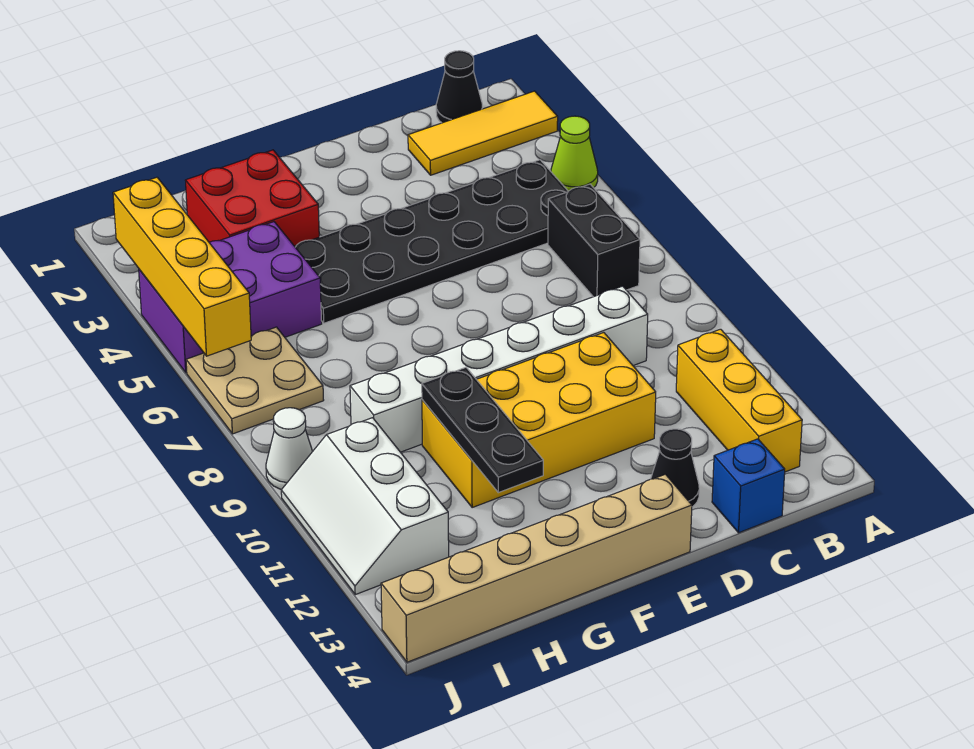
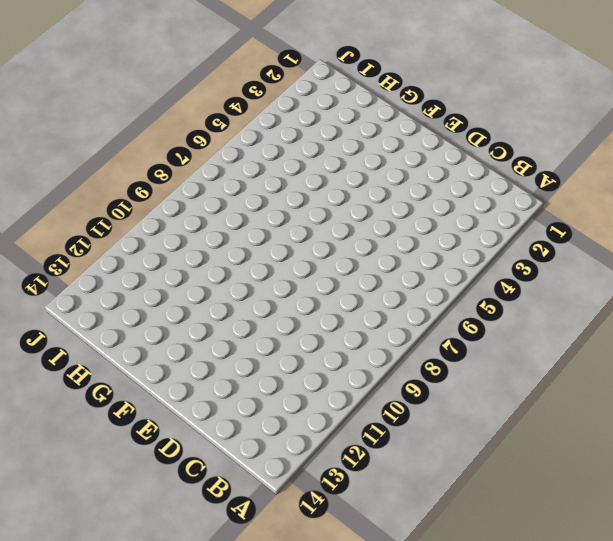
none -> yellow tile A2:C2 level 1
none -> lime cone A4 level 1
none -> black cone B1 level 1

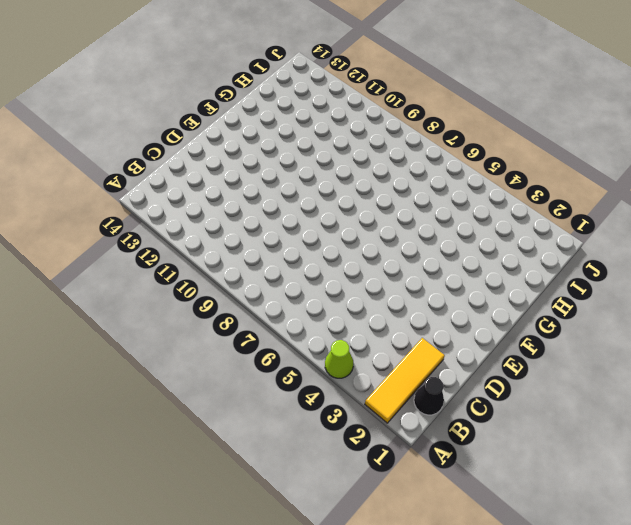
none -> black plate B4:G5 level 1
none -> black brick B6:B7 level 1
none -> yellow brick B11:B13 level 1

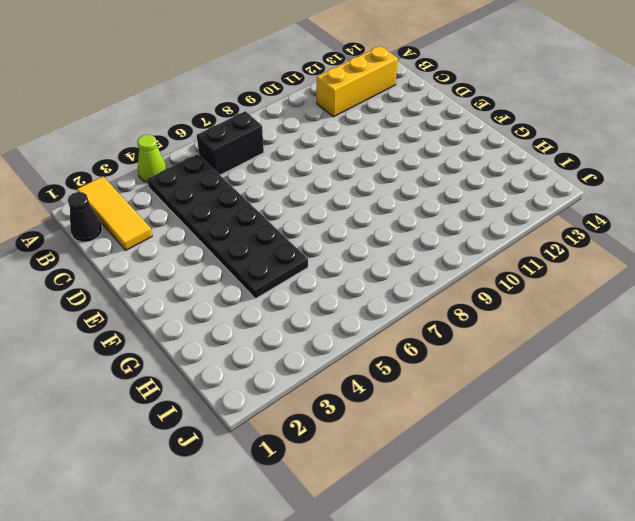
none -> white brick C9:H9 level 1
none -> blue brick C14 level 1
none -> yellow brick D10:G11 level 1

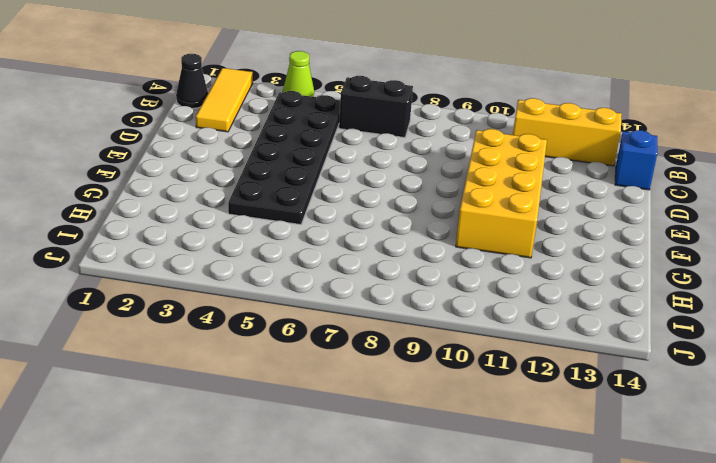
none -> white brick C9:H9 level 1
none -> black cone D13 level 1
none -> tan brick E14:J14 level 1

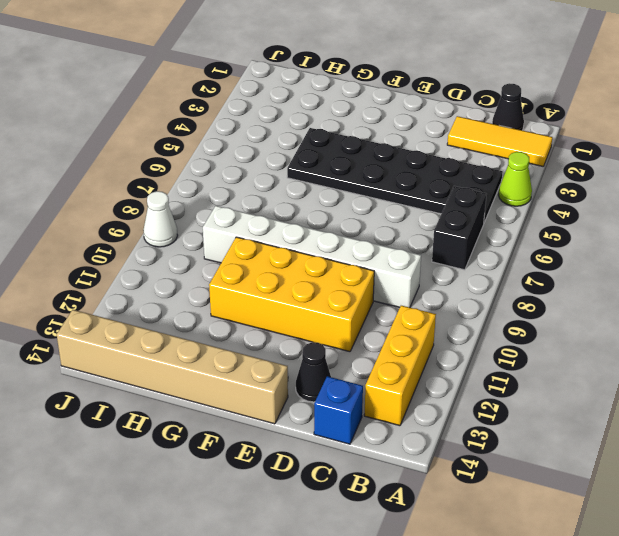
none -> red brick G2:H3 level 1
none -> purple brick H4:J5 level 1
none -> tan plate I6:J7 level 1

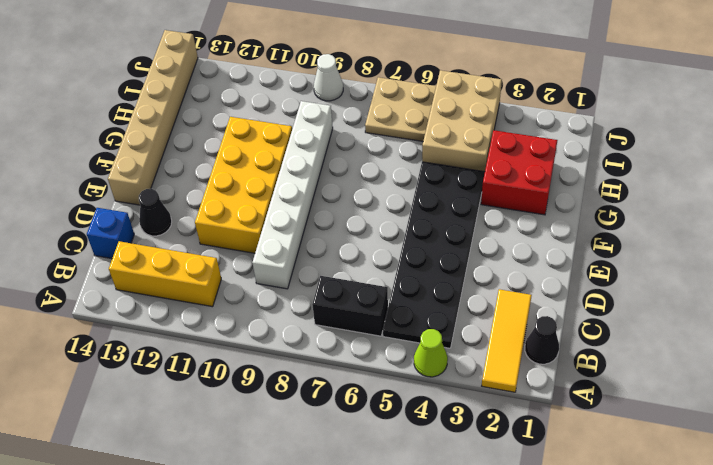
tan brick H4:J5 level 1 -> purple brick H4:J5 level 1
none -> white slope I10:J12 level 1 top I
none -> black plate G10:G12 level 2
none -> yellow brick J3:J6 level 2

